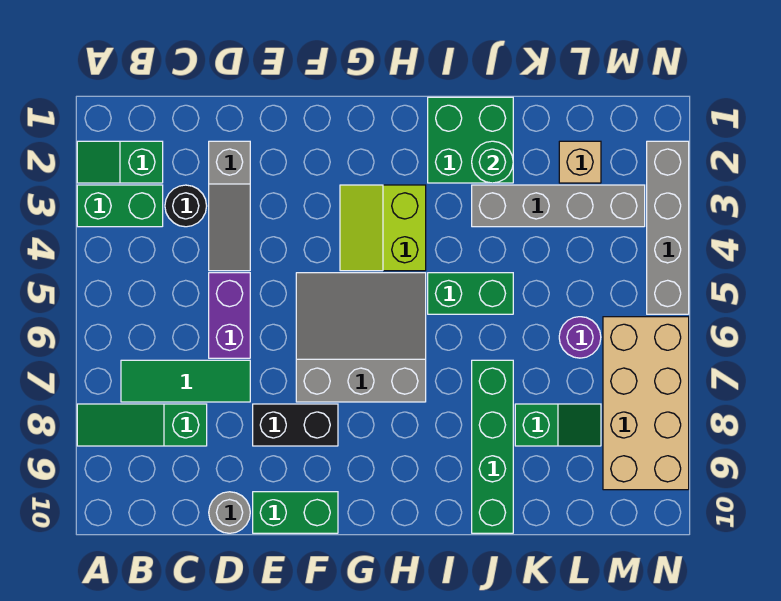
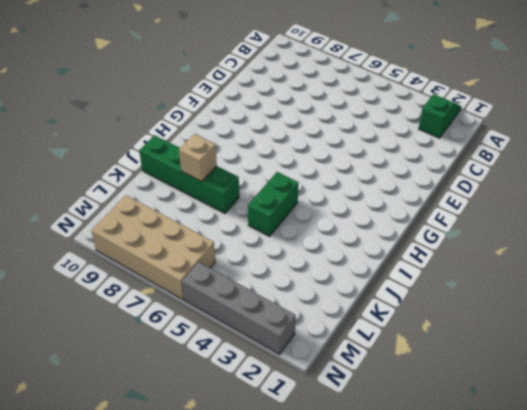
tan brick J8 level 2 -> tan brick L2 level 1
none -> green brick A3:B3 level 1
none -> green slope A8:C8 level 1 top C
none -> green tile B7:D7 level 1

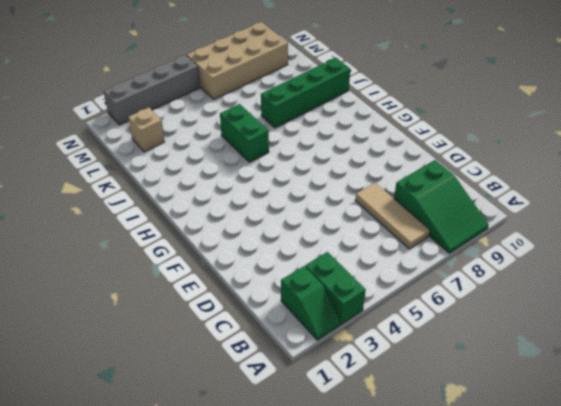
green slope A8:C9 level 1 top C -> green slope A8:C8 level 1 top C
tan tile B7:D7 level 1 -> green tile B7:D7 level 1
none -> black round brick C3 level 1
none -> grey slope D2:D4 level 1 top 2
none -> purple brick D5:D6 level 1

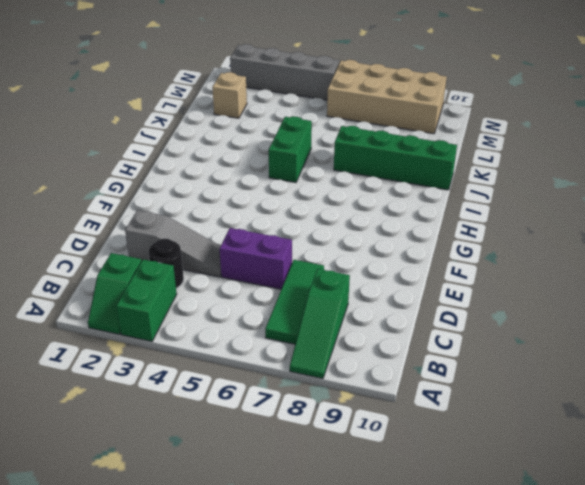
none -> grey round brick D10 level 1
none -> black brick E8:F8 level 1
none -> green brick E10:F10 level 1

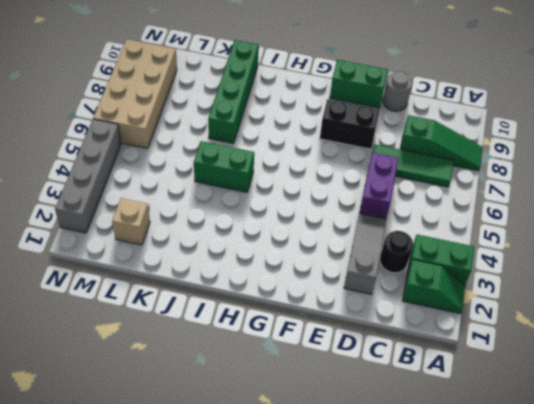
none -> grey slope F5:H7 level 1 top 7
none -> lime slope G3:H4 level 1 top H
none -> green brick I1:J2 level 1

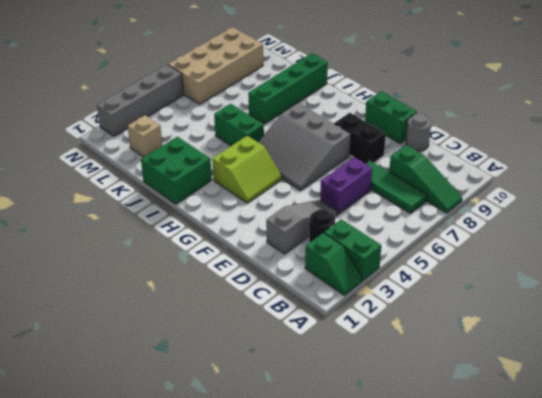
none -> grey brick J3:M3 level 1
none -> green slope K8:L8 level 1 top K
none -> purple round brick L6 level 1

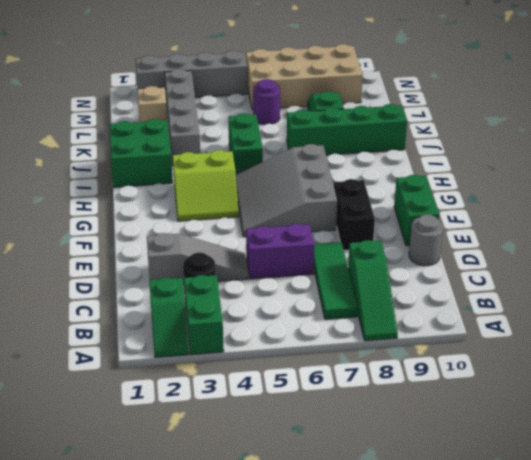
none -> green round brick J2 level 2

